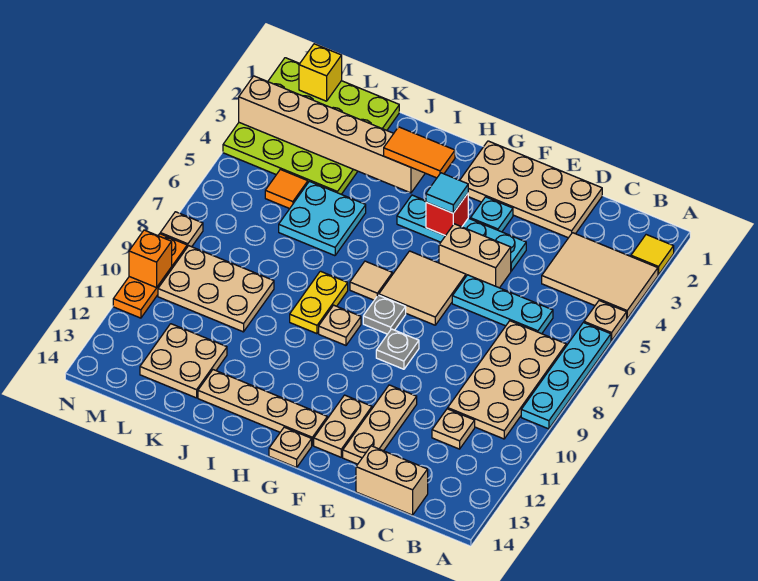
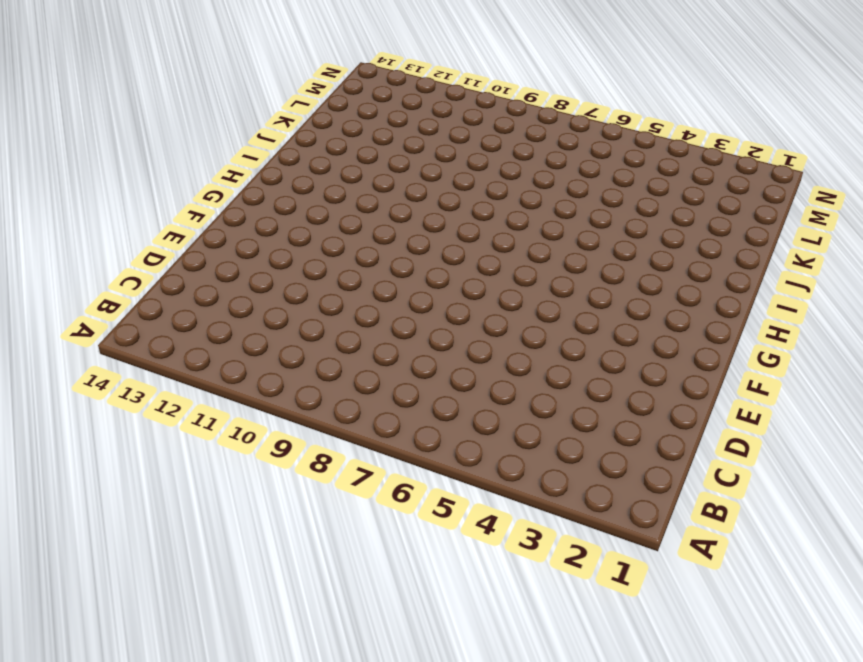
none -> yellow tile A2 level 1
none -> tan tile A3:C4 level 1
none -> tan plate A5 level 1
none -> cyan plate A6:A9 level 1

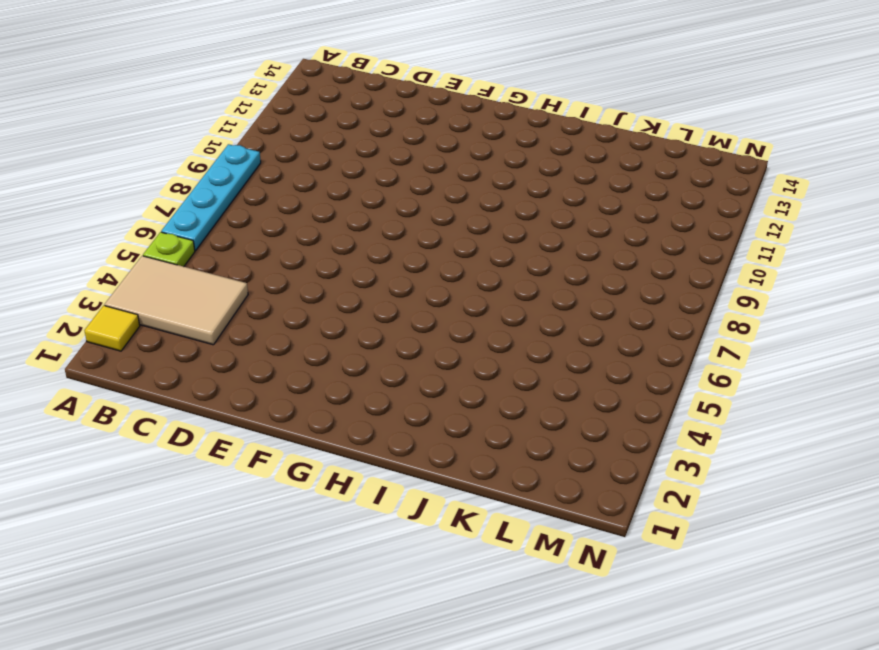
lime plate A5 level 1 -> tan plate A5 level 1
none -> tan plate B7:C10 level 1
none -> cyan plate C6:E6 level 1
none -> tan plate C11 level 1
none -> tan brick C14:D14 level 1

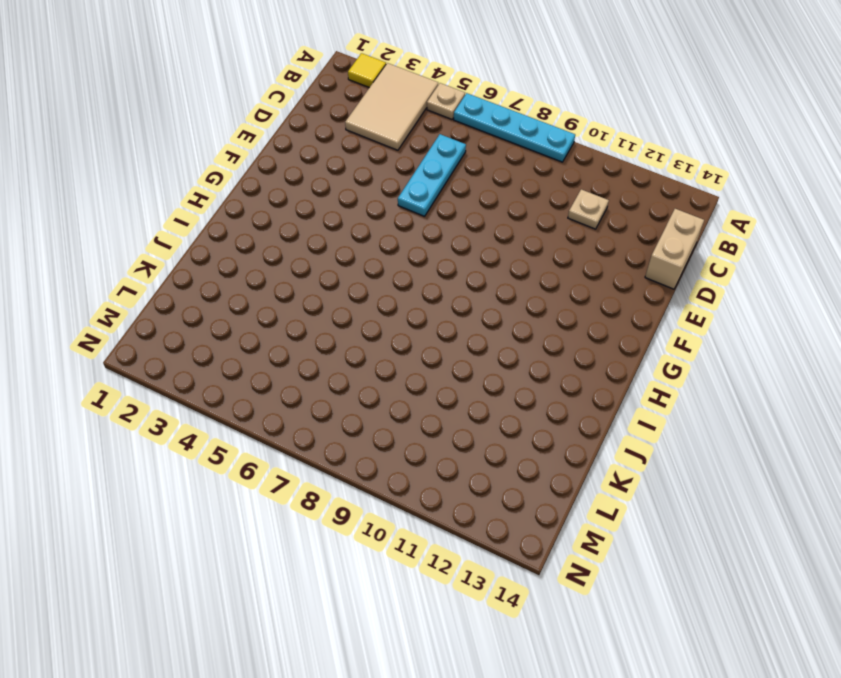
none -> tan plate B7:C10 level 1
none -> tan plate D1:G2 level 1
none -> cyan plate E4:H4 level 1
none -> tan brick E5:F5 level 1

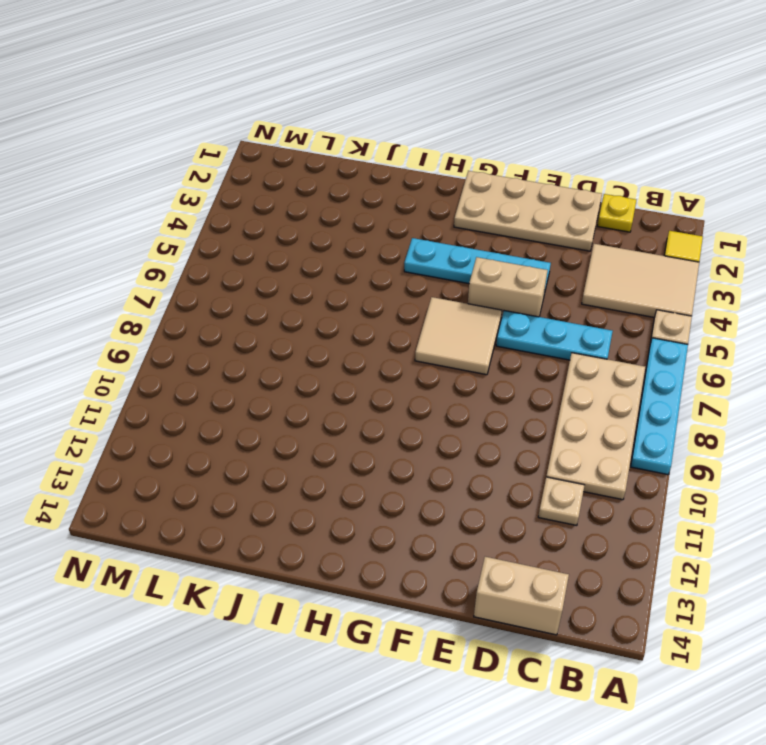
yellow plate C1 level 1 -> none
none -> tan plate E11:E13 level 1
none -> cyan plate F3 level 1
none -> grey plate F9 level 1
none -> tan plate F12:F13 level 1

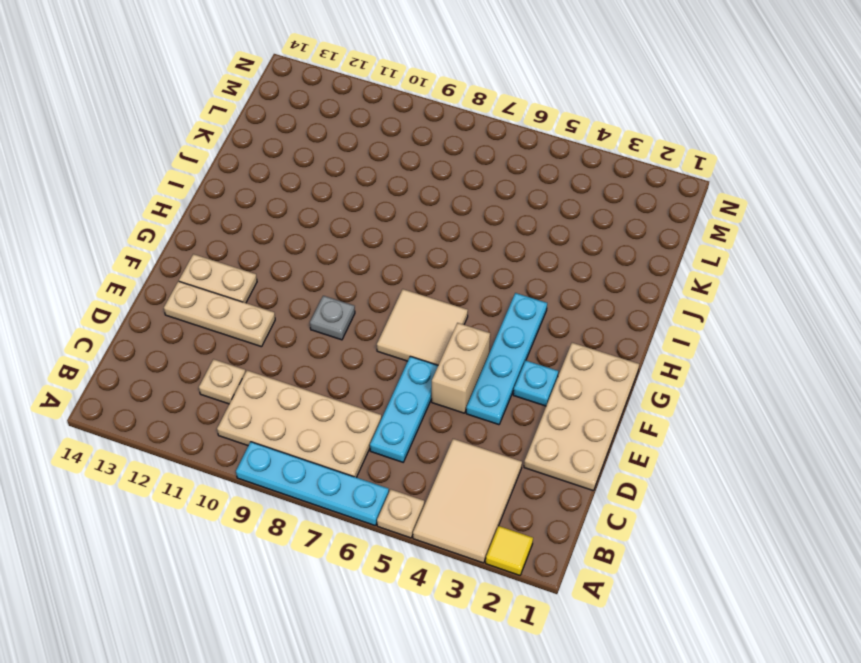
none -> tan brick C14:D14 level 1
none -> grey plate G8 level 1
none -> tan plate G13:J13 level 1
none -> tan plate G14 level 1

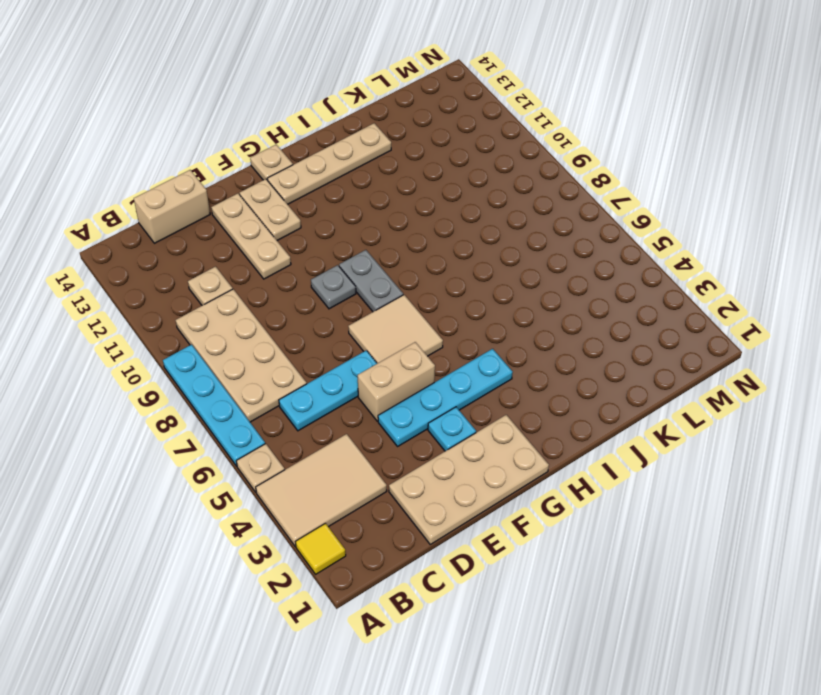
grey plate G8:G9 level 1 -> grey plate G8 level 1
none -> tan tile H7 level 1
none -> tan plate H9 level 1
none -> yellow plate I8:I9 level 1
none -> cyan plate J5:K6 level 1

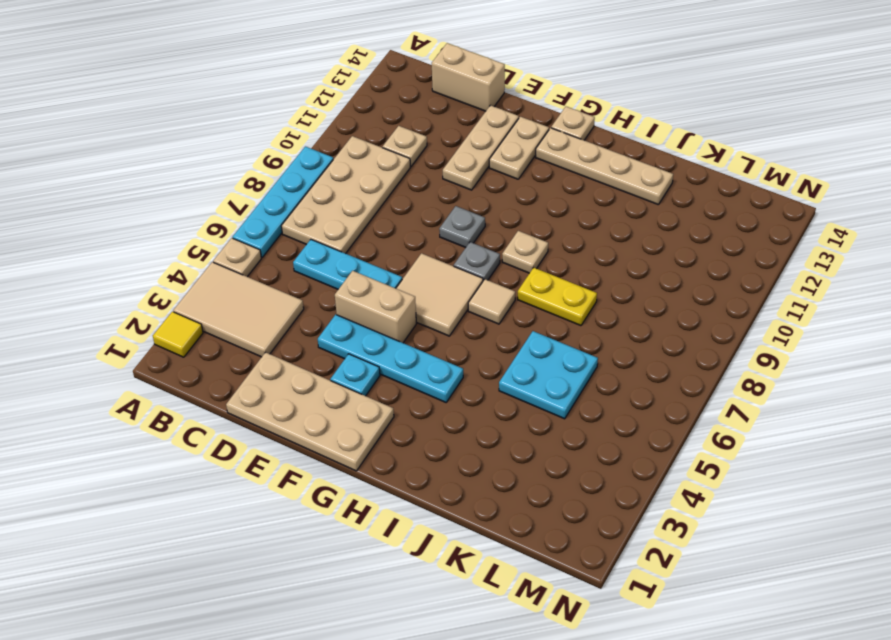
yellow plate I8:J8 level 1 -> yellow plate I8:I9 level 1
none -> lime plate K1:N4 level 1
none -> tan plate K9:M10 level 1
none -> tan plate K12:L13 level 1
none -> orange tile L5 level 1

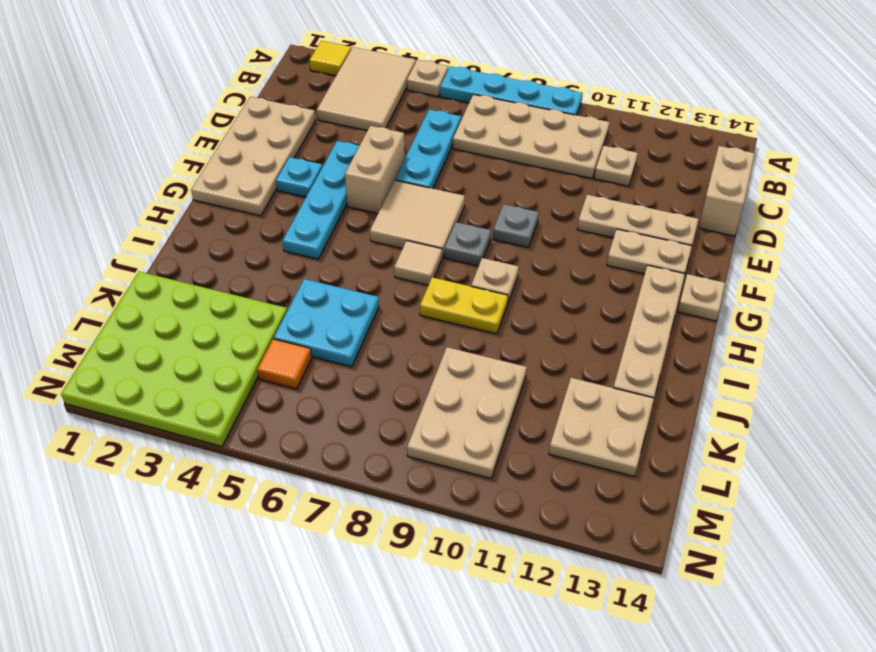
none -> tan plate N8 level 1
none -> orange plate N9:N11 level 1
none -> red brick G4 level 2
none -> tan brick I3:N3 level 2

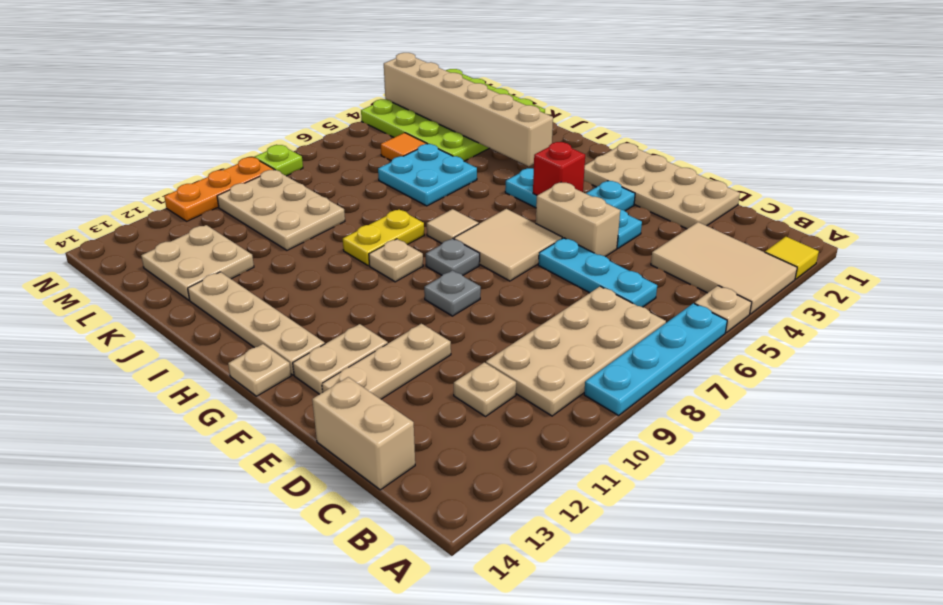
lime plate N8 level 1 -> tan plate N8 level 1
none -> yellow brick M1 level 2
none -> orange brick N10 level 2
none -> cyan tile G4 level 3
none -> orange tile H3:I3 level 3

